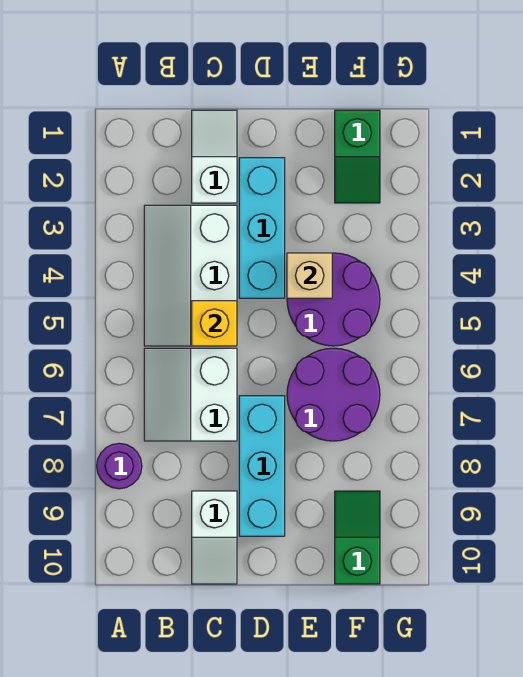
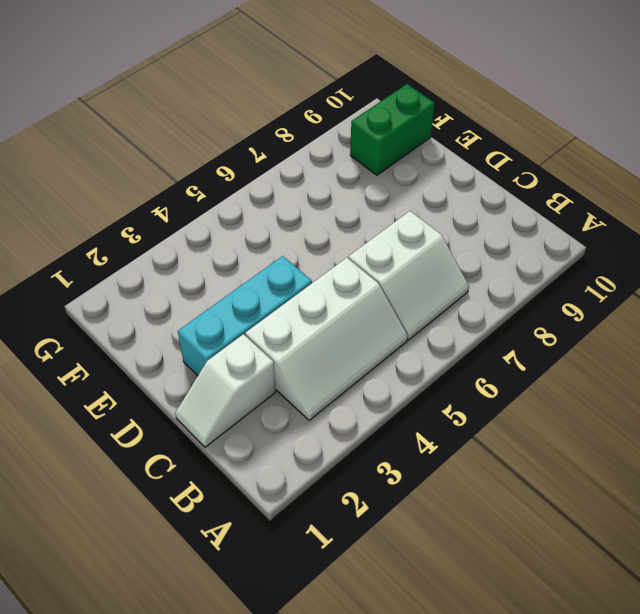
green brick F9:F10 level 1 -> green slope F9:F10 level 1 top 10
none -> purple round brick A8 level 1
none -> white slope C9:C10 level 1 top 9
none -> cyan brick D7:D9 level 1

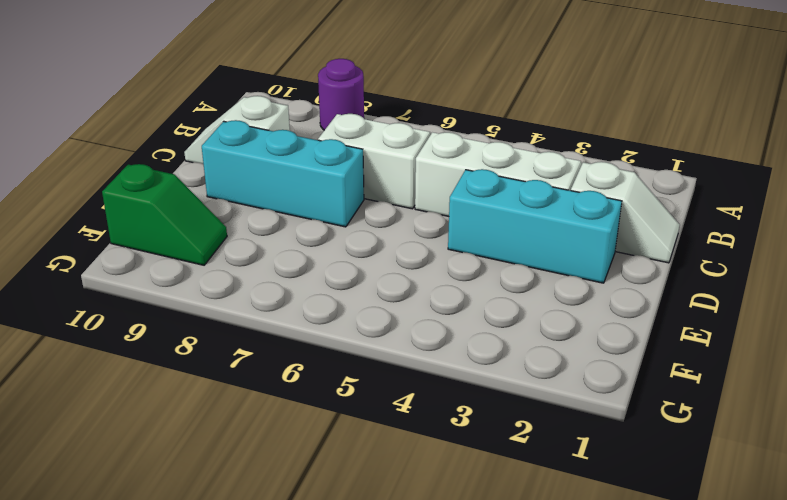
none -> purple round brick E4:F5 level 1
none -> purple round brick E6:F7 level 1
none -> green slope F1:F2 level 1 top 1

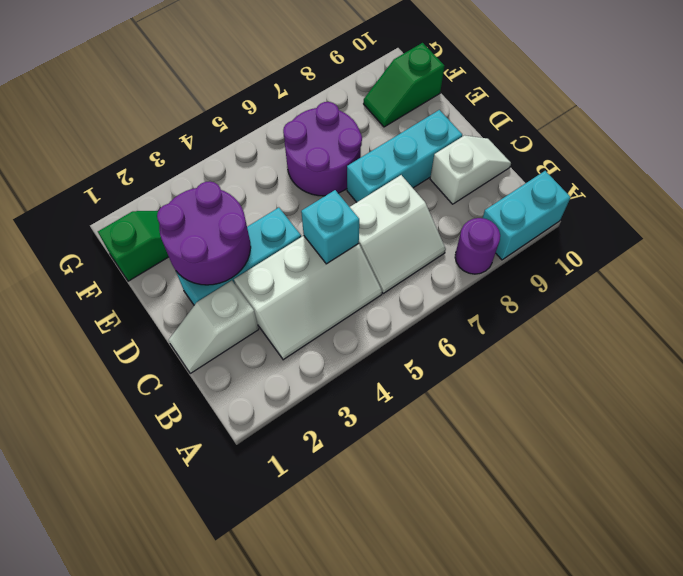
cyan brick A9:A10 level 1 -> none
cyan brick C5 level 2 -> yellow brick C5 level 2
purple round brick D2:E3 level 2 -> purple round brick E4:F5 level 1
none -> tan brick E4 level 2

